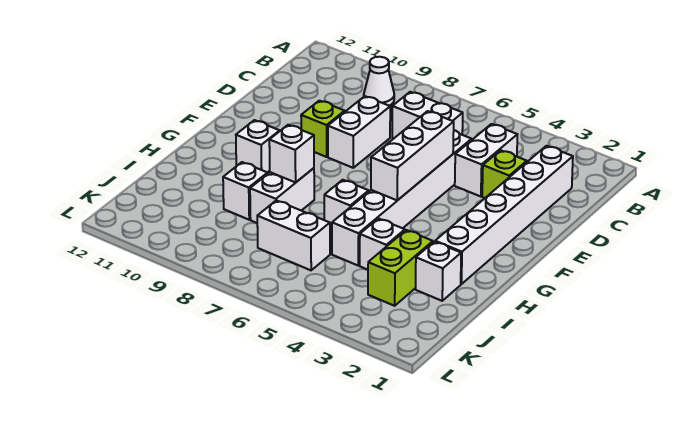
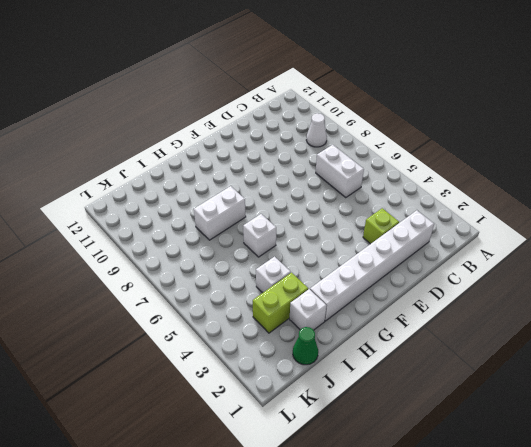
green cone J1 level 1 -> none
none -> white brick C4:D4 level 1
none -> white brick D5:I5 level 1
none -> white brick D8:E8 level 1

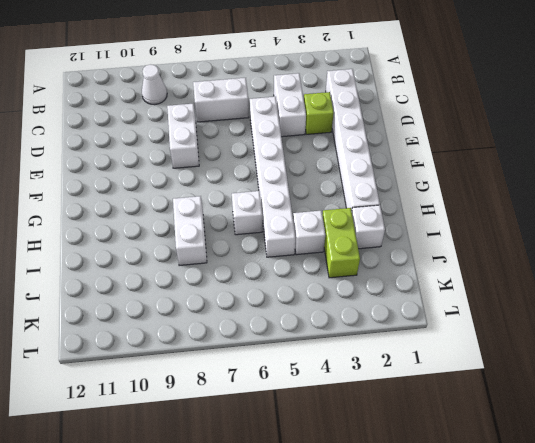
none -> lime brick E9 level 1
none -> white brick G10 level 1
none -> white brick I9 level 1

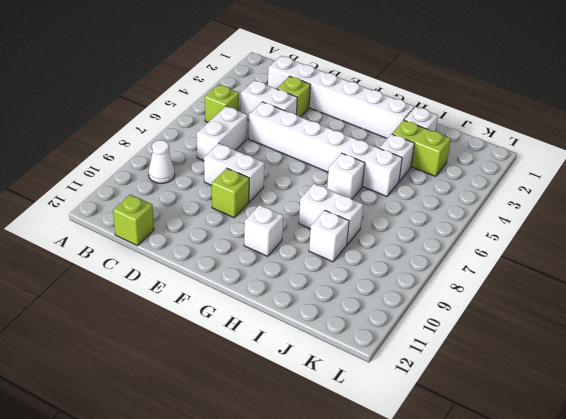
lime brick B5 level 1 -> none
lime brick C12 level 1 -> none
none -> white brick J6:J7 level 1
none -> white brick E5:G5 level 2
none -> white brick H8 level 2

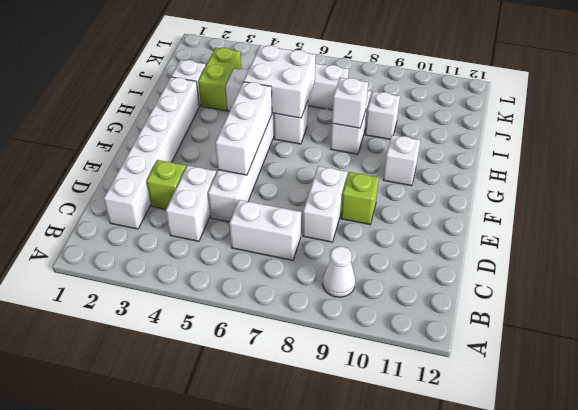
white brick H5:I6 level 2 -> none

